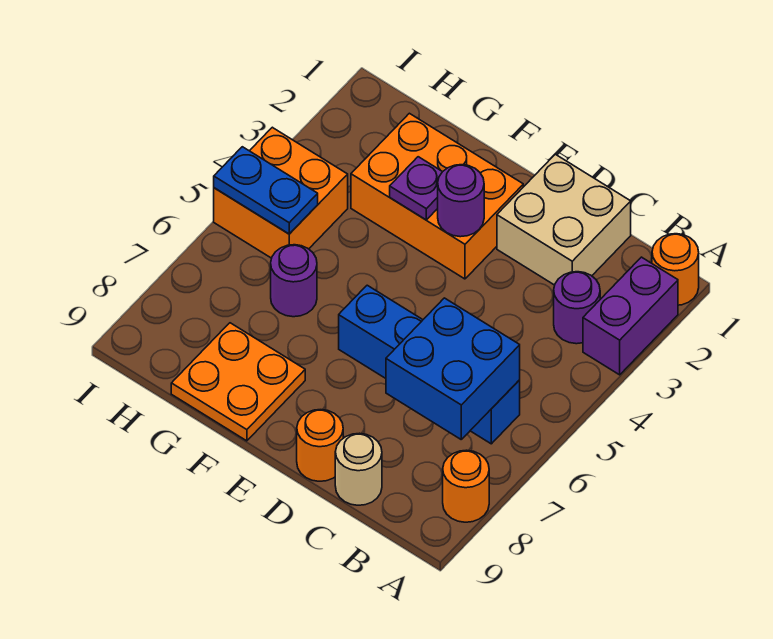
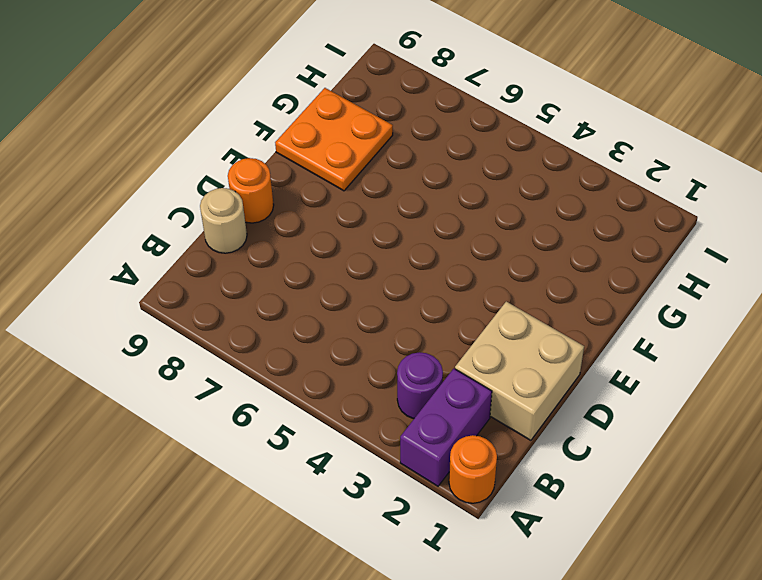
purple brick A2:B2 level 1 -> purple brick A2:A3 level 1
none -> orange round brick A8 level 1
none -> blue brick B6:E6 level 1
none -> orange brick E2:G3 level 1

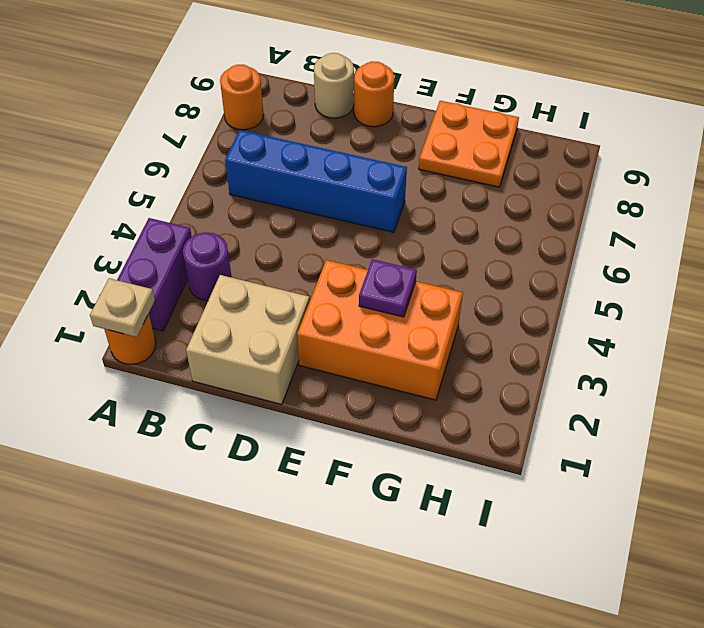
tan plate A1 level 2 -> none
none -> purple round brick G6 level 1
none -> orange brick H4:I5 level 1
none -> blue brick B6:C7 level 2

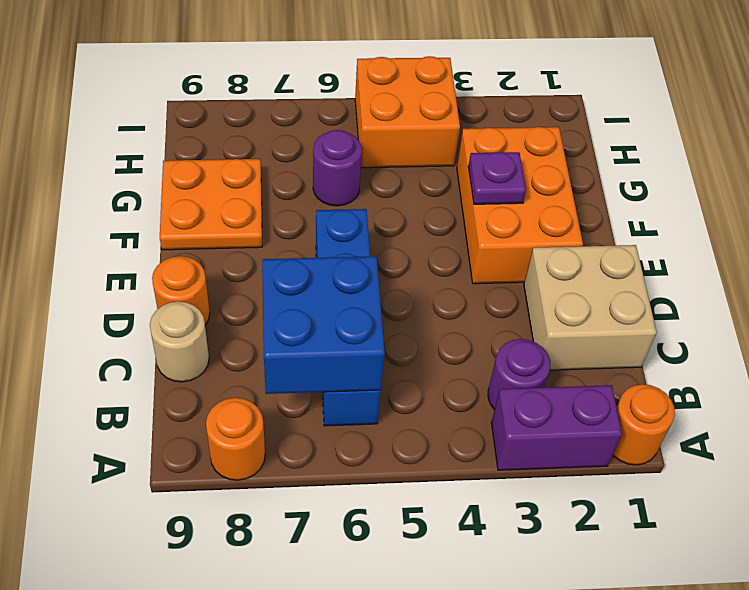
none -> purple round brick E3 level 2
none -> blue plate H5:I5 level 2

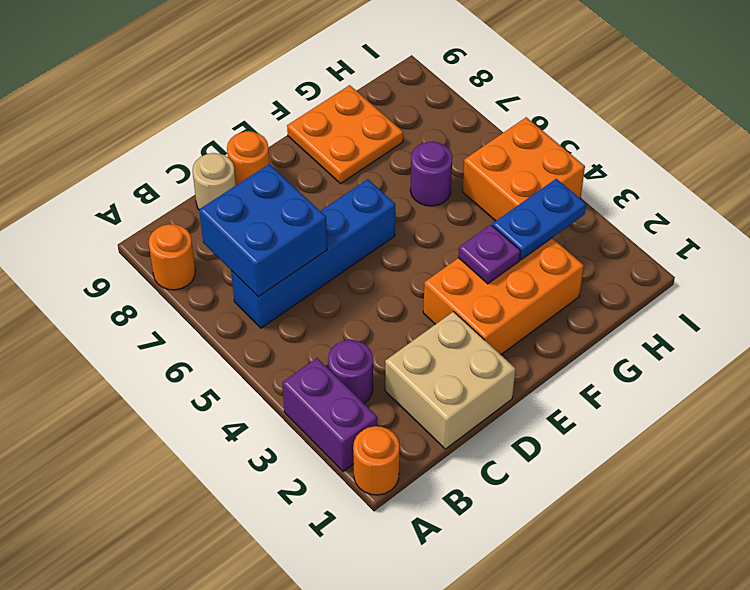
blue plate G3:H3 level 2 -> blue plate H5:I5 level 2
none -> purple round brick E3 level 2

